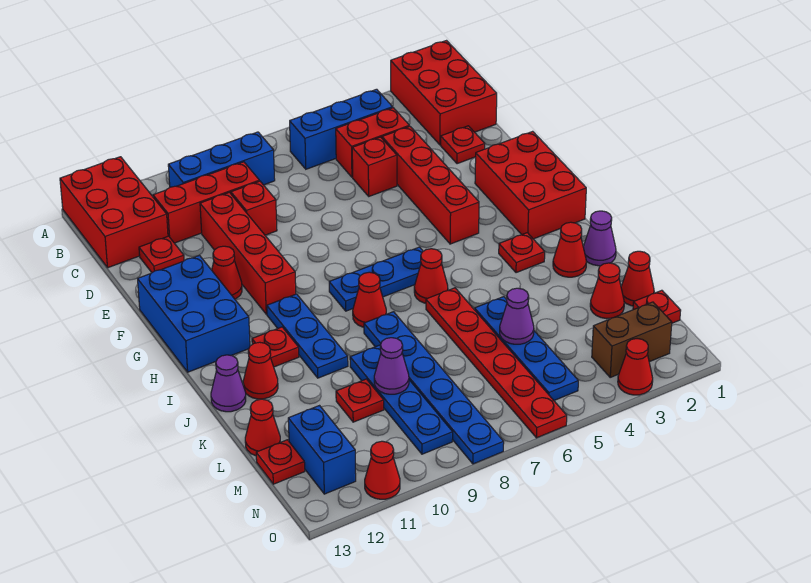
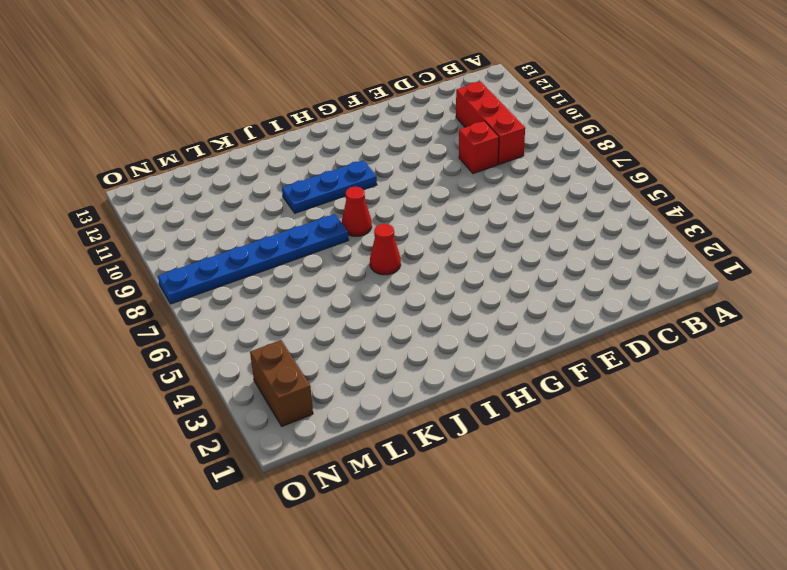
none -> red brick A1:C2 level 1
none -> red brick A12:C13 level 1
none -> blue brick B4:B6 level 1
none -> blue brick B8:B10 level 1

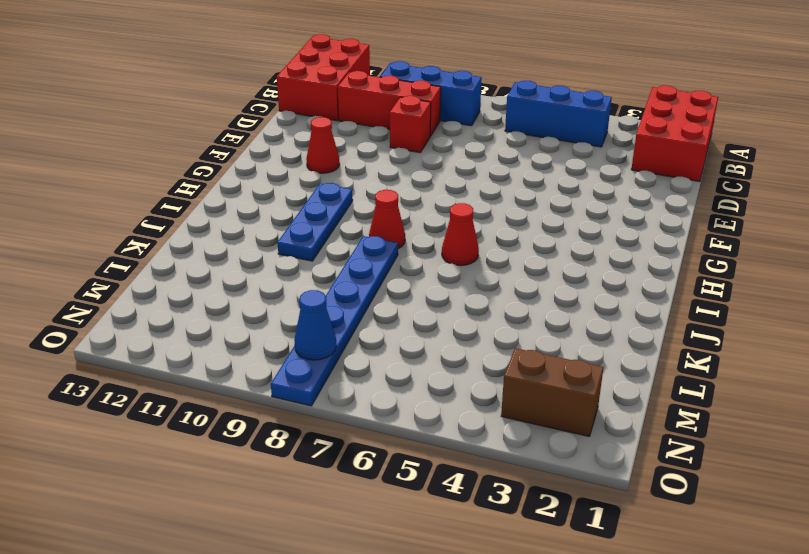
blue cone N8 level 2 -> none
none -> red brick C4:C5 level 1
none -> red plate D2 level 1
none -> red brick D4:G4 level 1
none -> red brick D5 level 1

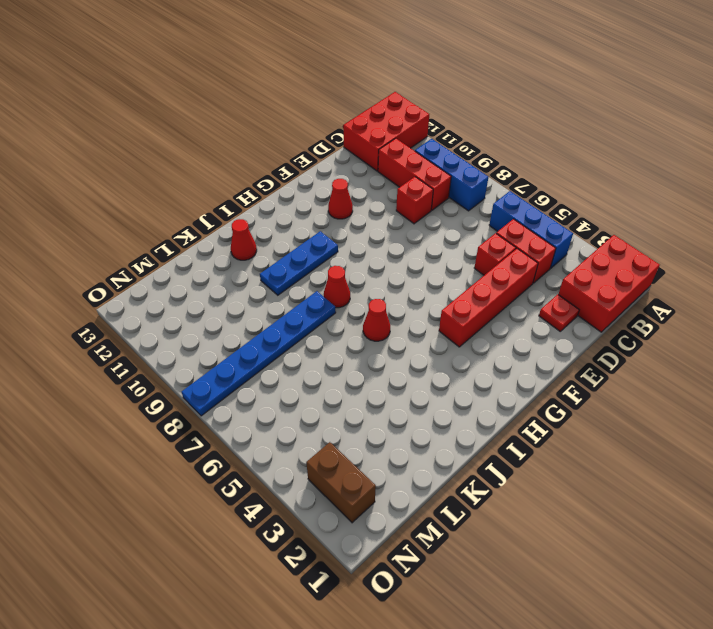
none -> red brick D10:G10 level 1
none -> red plate D12 level 1
none -> red brick F1:H2 level 1
none -> blue brick F12:H13 level 1

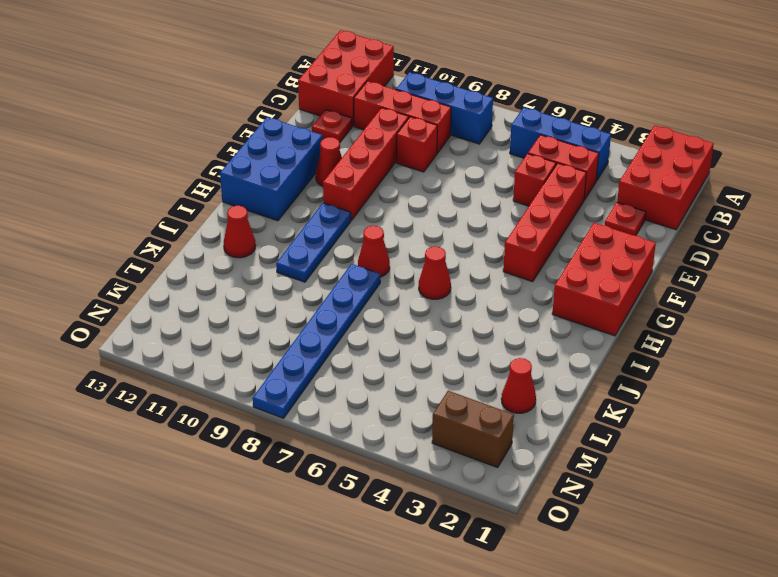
none -> blue plate H6:H8 level 1
none -> red plate I3 level 1
none -> red plate I11 level 1
none -> purple cone J1 level 1

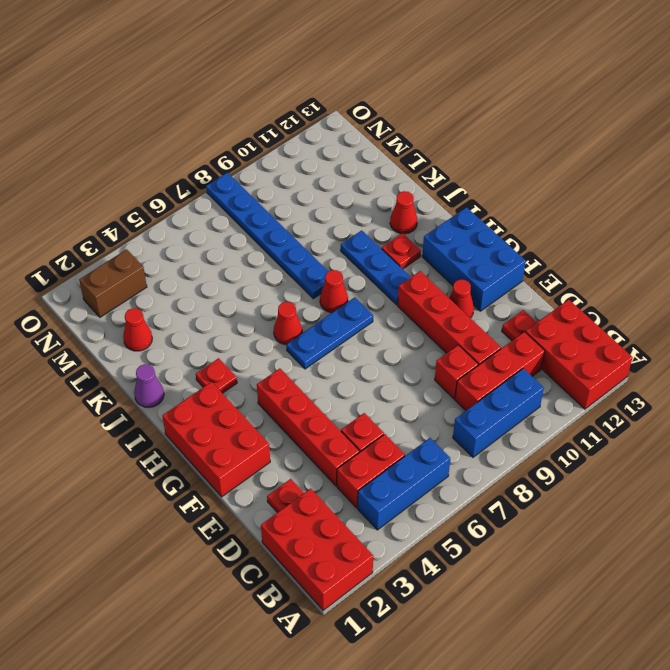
none -> red cone J2 level 1
none -> red plate J6:O6 level 1
none -> purple cone J13 level 1
none -> blue plate K5:N5 level 1

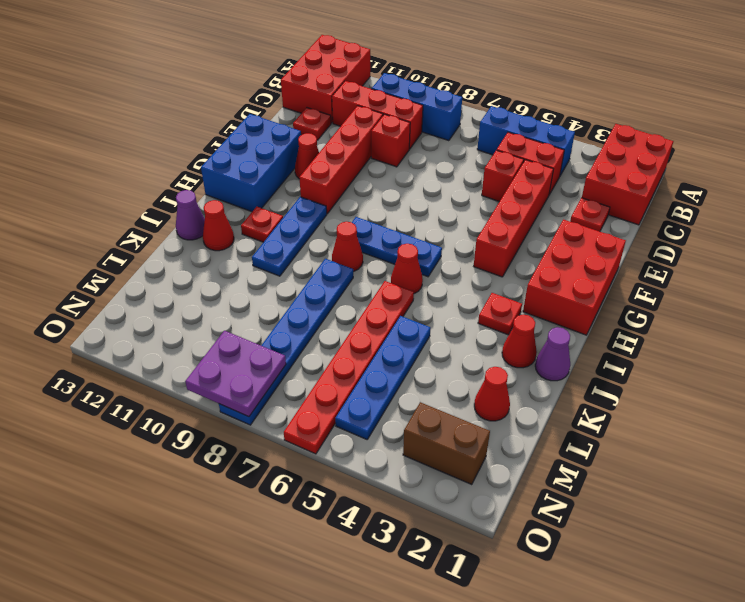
purple plate N8:O9 level 2 -> none
none -> blue plate K9:N9 level 1
none -> red cone L1 level 1
none -> red plate L10 level 1
none -> red cone L13 level 1

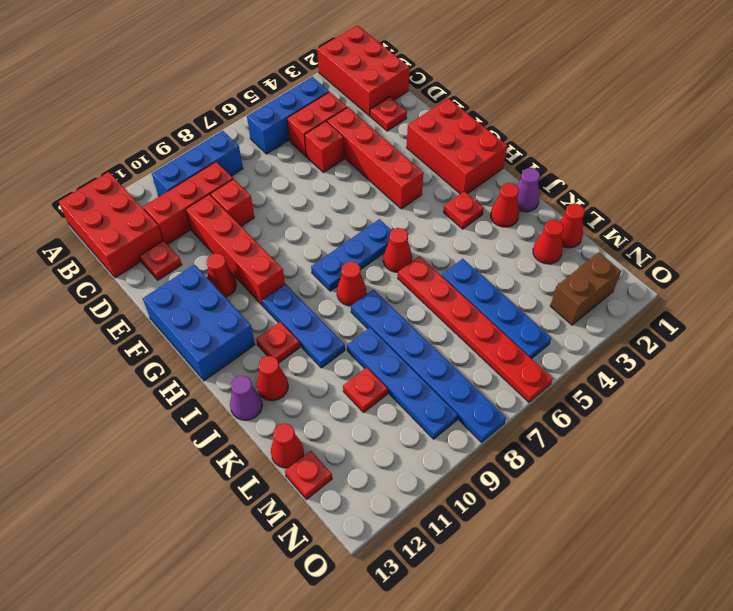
none -> red plate M1 level 1
none -> blue brick M12:N12 level 1
none -> red cone O3 level 1
none -> red cone O11 level 1

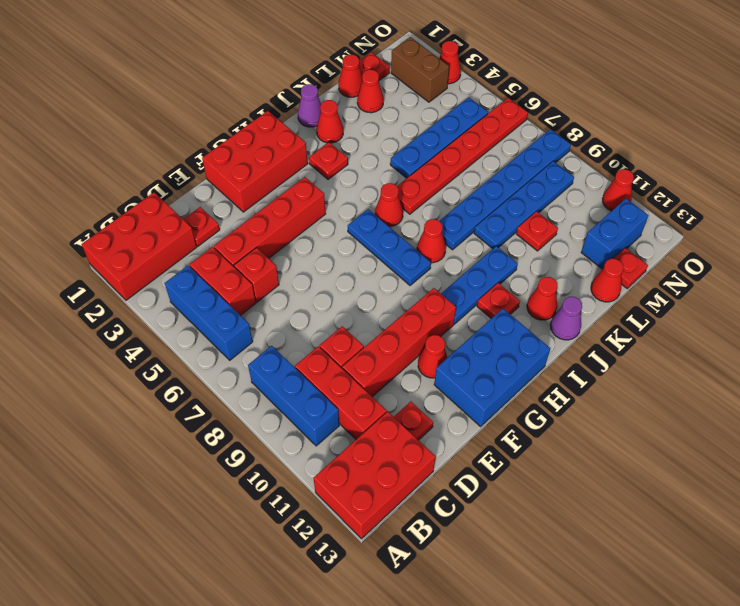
none -> purple cone L5 level 2
none -> purple cone L9 level 2

